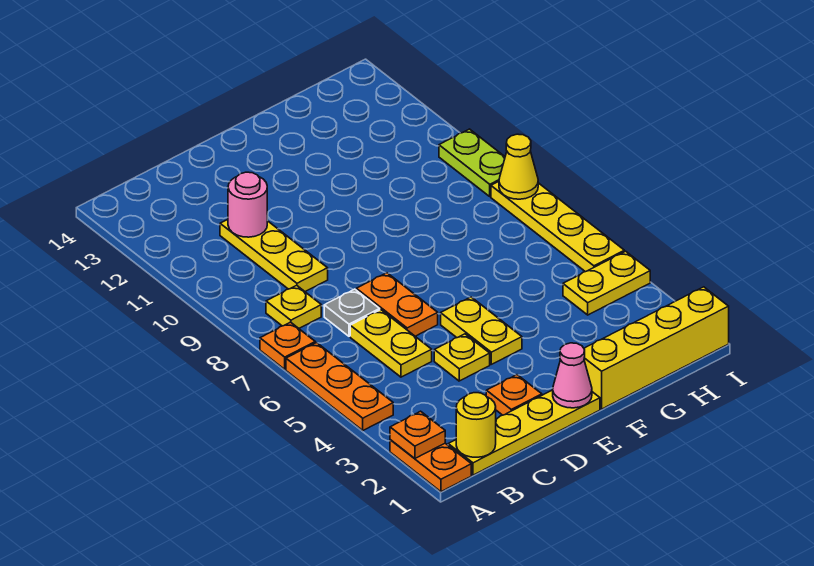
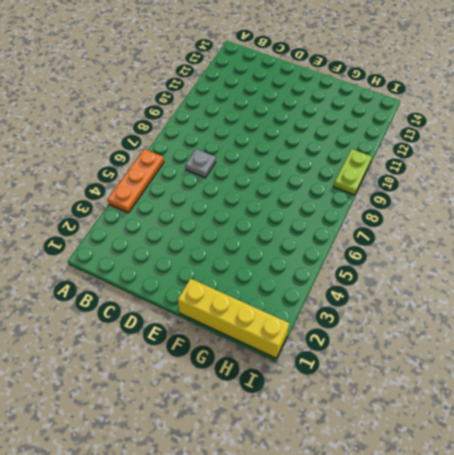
none -> orange plate A1:A2 level 1
none -> orange plate A7 level 1
none -> yellow plate B1:E1 level 1

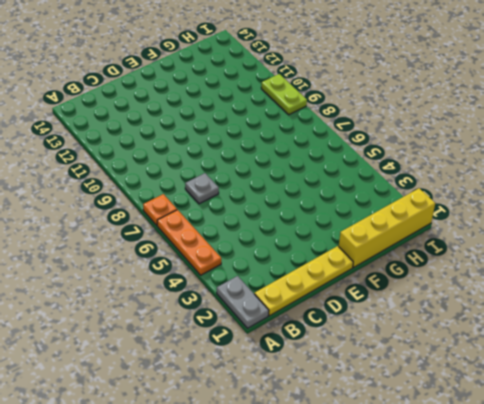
grey plate A1:A2 level 1 -> orange plate A1:A2 level 1
none -> yellow plate B8 level 1
none -> yellow plate C5:C6 level 1
none -> yellow plate C9:C11 level 1

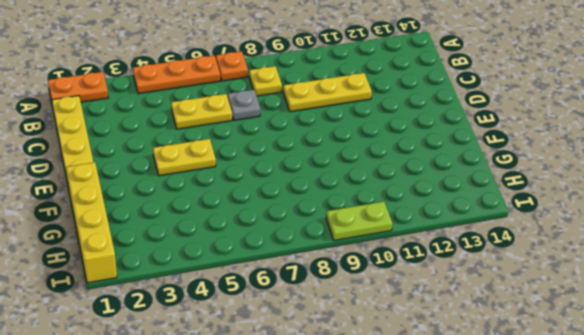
none -> orange plate D2 level 1
none -> yellow plate D4 level 1
none -> orange plate D6:D7 level 1

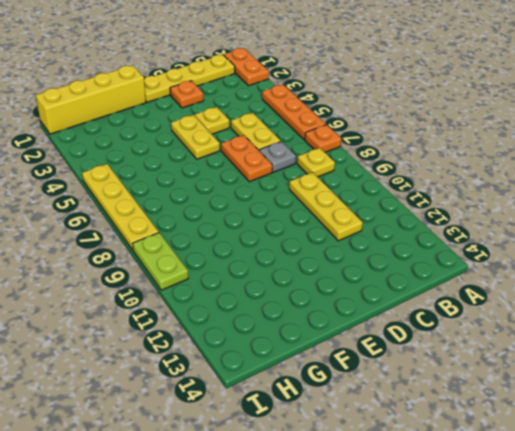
none -> yellow plate H4:I4 level 1
none -> orange plate A2 level 2
none -> yellow round brick B1 level 2

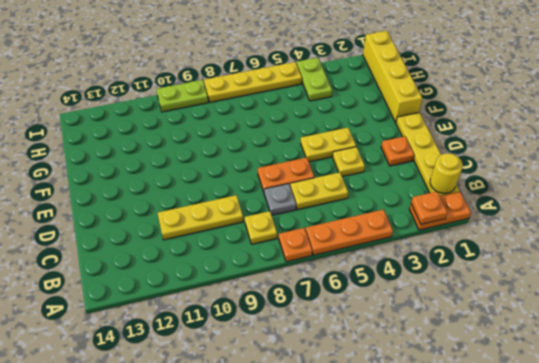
lime plate H4:I4 level 1 -> yellow plate H4:I4 level 1
none -> pink round brick C11 level 2
none -> pink cone E1 level 2
none -> yellow cone I8 level 2

